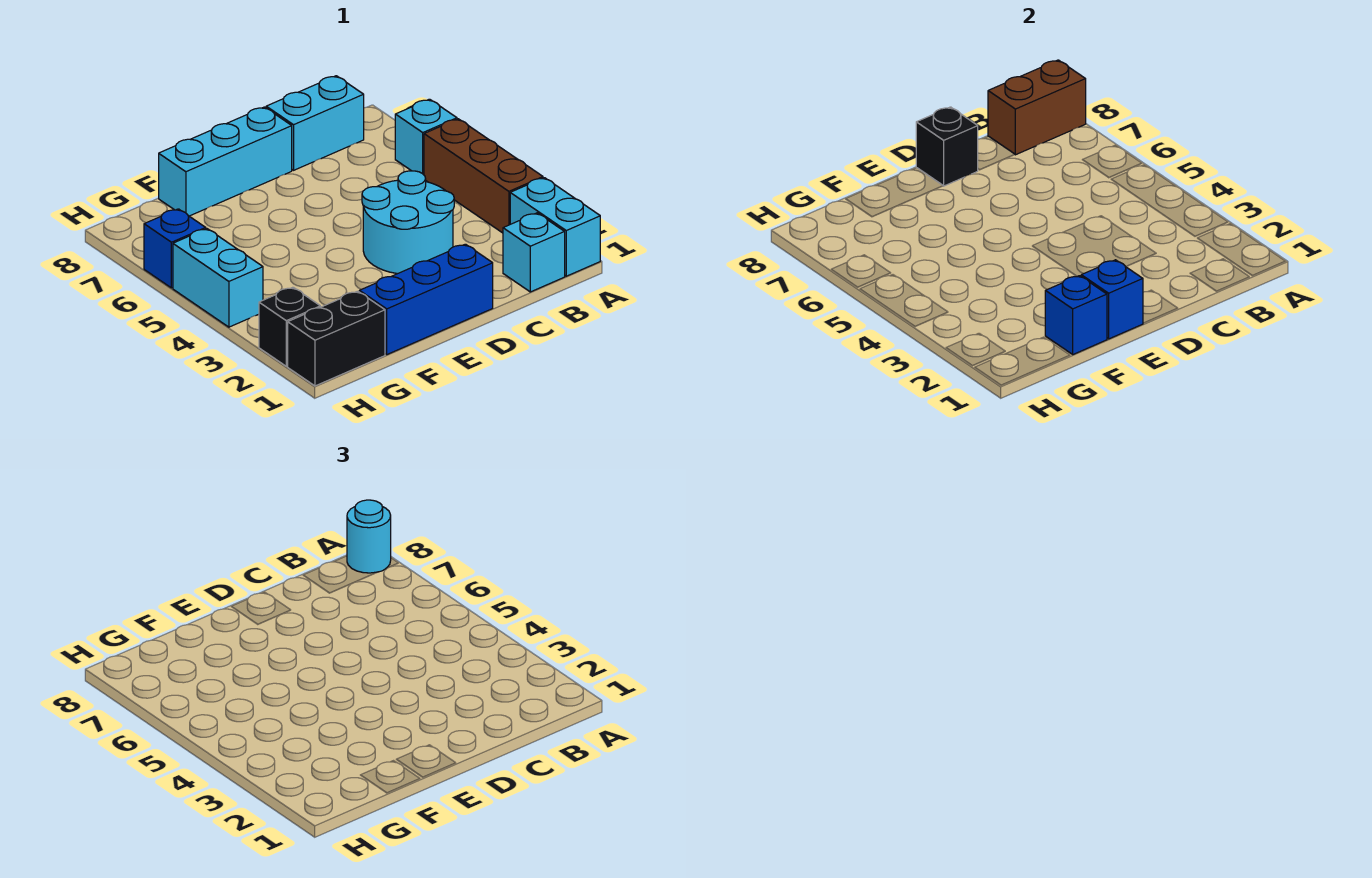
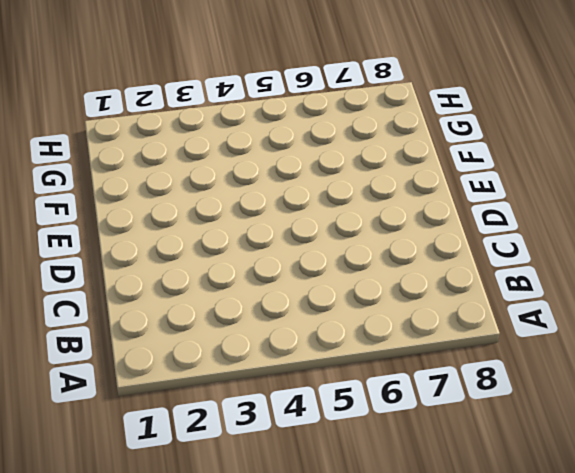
none -> cyan brick A1:A2 level 1
none -> brown brick A3:A5 level 1
none -> cyan brick A6 level 1

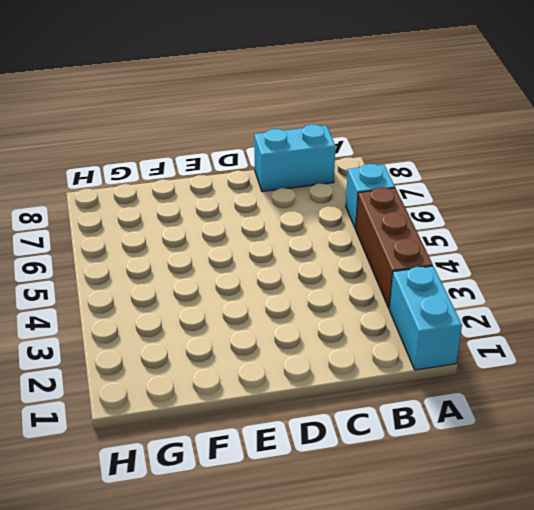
none -> cyan brick B1 level 1
none -> cyan round brick C3:D4 level 1
none -> blue brick D1:F1 level 1

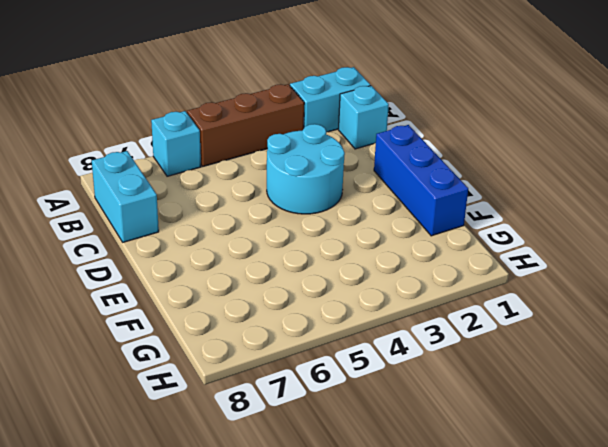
none -> cyan brick D8:F8 level 1
none -> black brick G1:H1 level 1
none -> black brick H2 level 1

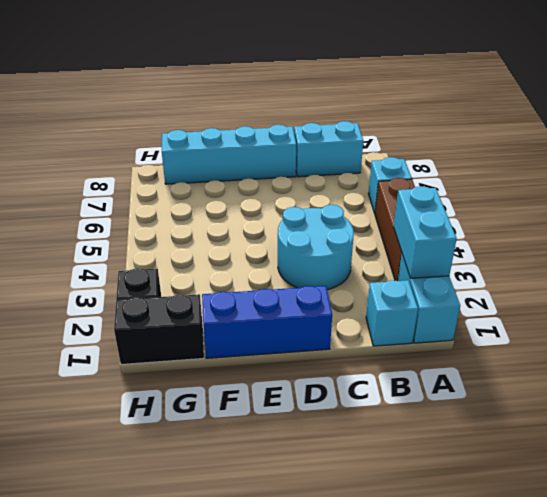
cyan brick A2:A3 level 2 -> cyan brick H4:H5 level 1
cyan brick D8:G8 level 1 -> cyan brick D8:F8 level 1
none -> blue brick H6 level 1
none -> brown brick A8:B8 level 2
none -> black brick D8 level 2

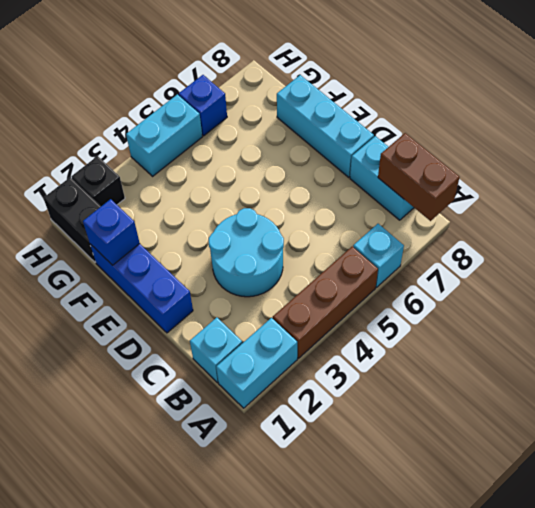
none -> black brick D8 level 2
none -> blue brick E1 level 2
none -> cyan round brick A8 level 3

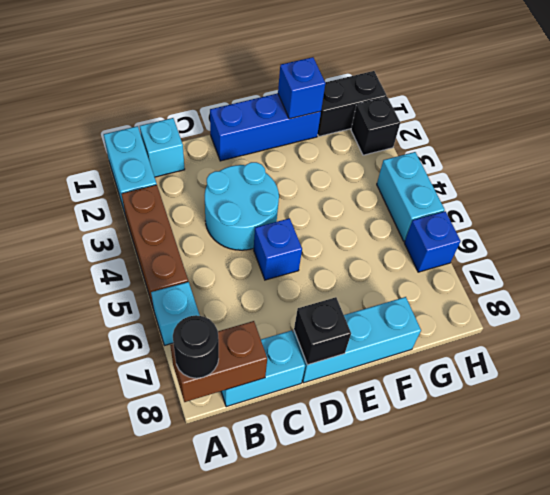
black round brick A8 level 3 -> cyan round brick A8 level 3
blue brick D5 level 1 -> blue brick E1 level 2

